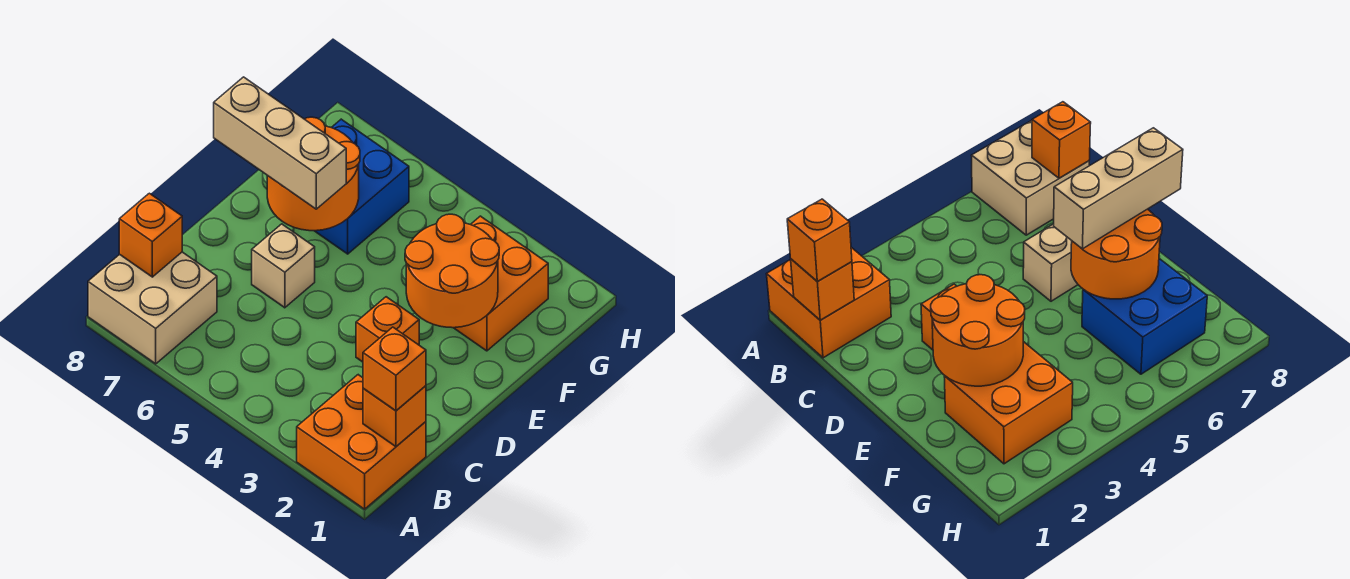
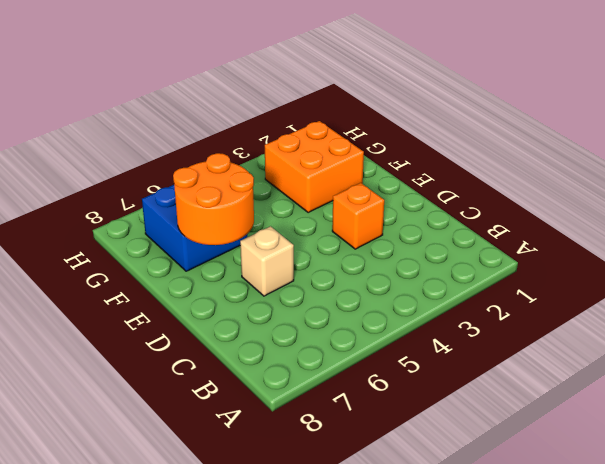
none -> orange brick A1:B2 level 1
none -> tan brick A7:B8 level 1
none -> orange brick B1 level 2

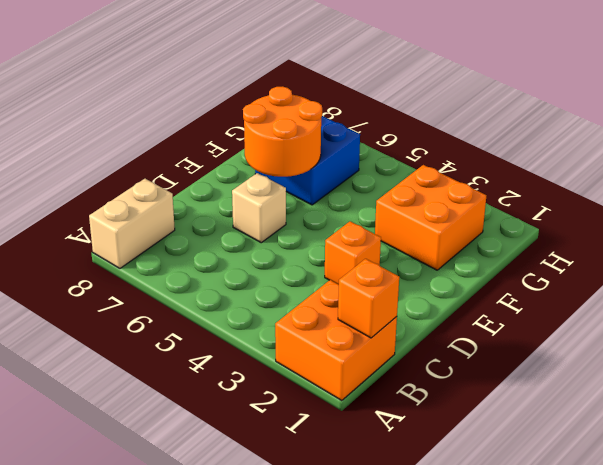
tan brick A8:B8 level 1 -> tan brick A7:B8 level 1
none -> orange brick B8 level 2
none -> orange round brick E2:F3 level 2
none -> orange brick B1 level 3

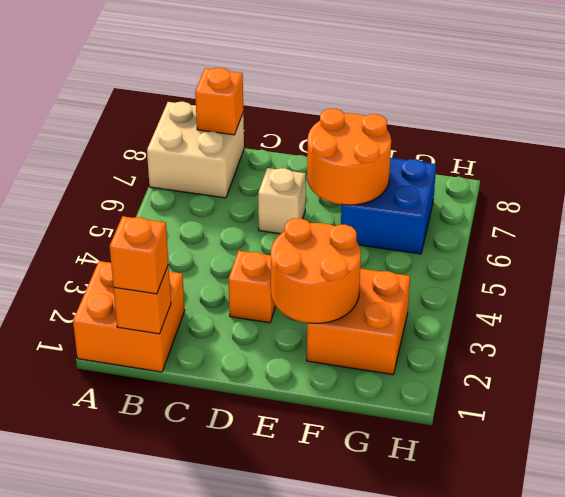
none -> tan brick E6:E8 level 3

